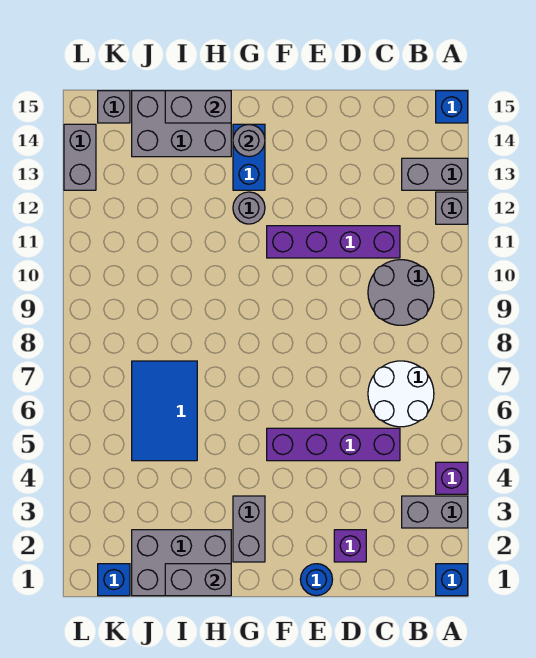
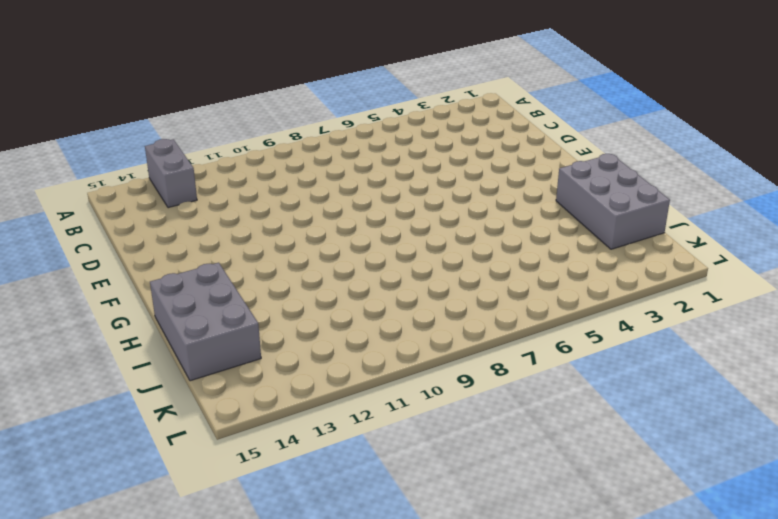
none -> blue brick A1 level 1
none -> grey brick A3:B3 level 1
none -> purple brick A4 level 1

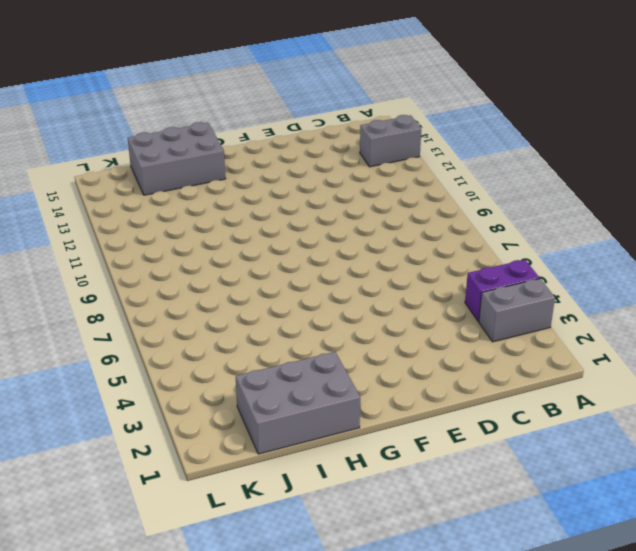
purple brick A4:B4 level 1 -> purple brick A4 level 1
none -> blue brick A1 level 1
none -> grey brick A12 level 1
none -> blue brick A15 level 1

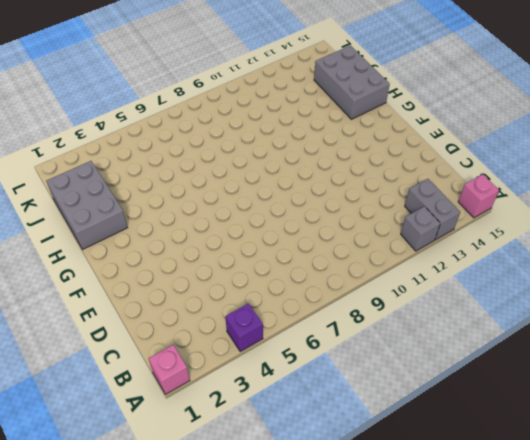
pink brick A1 level 1 -> blue brick A1 level 1
pink brick A15 level 1 -> blue brick A15 level 1
none -> grey brick A3:B3 level 1
none -> white round brick B6:C7 level 1
none -> grey round brick B9:C10 level 1

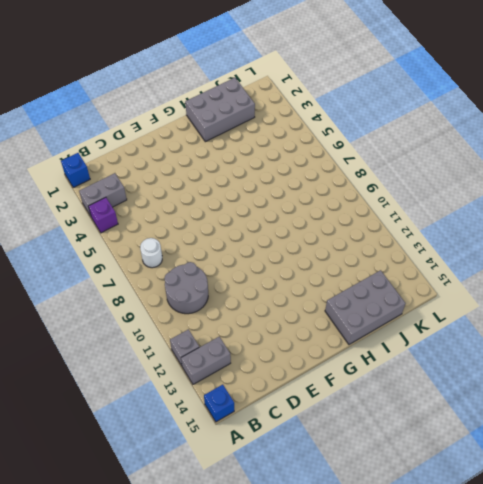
white round brick B7 level 1 -> white round brick B6:C7 level 1
none -> purple brick C5:F5 level 1
none -> purple brick C11:F11 level 1
none -> purple brick D2 level 1

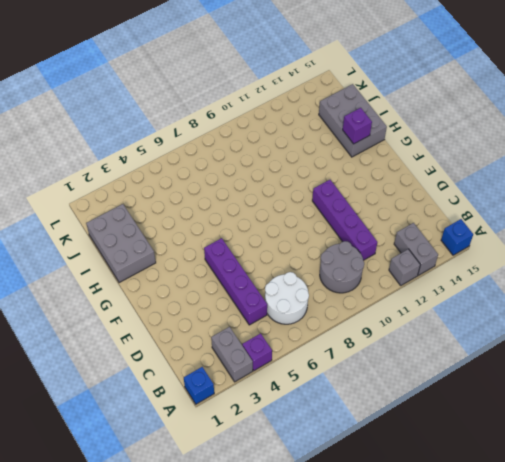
purple brick H14 level 2 -> purple brick D2 level 1
none -> blue round brick E1 level 1
none -> grey brick G2:G3 level 1
none -> grey round brick G12 level 1

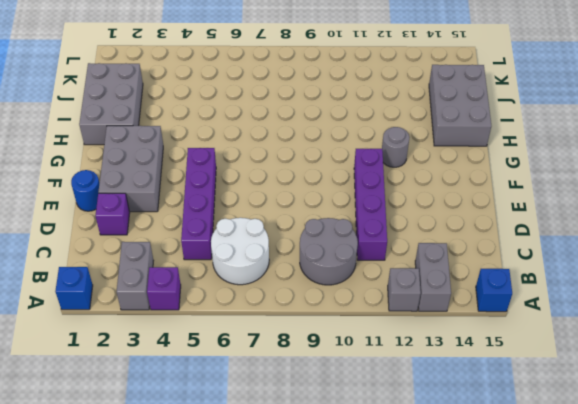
grey brick E2:G3 level 1 -> grey brick G2:G3 level 1
none -> blue brick G13:G14 level 1
none -> blue tile I5:J7 level 1
none -> blue brick K1 level 1

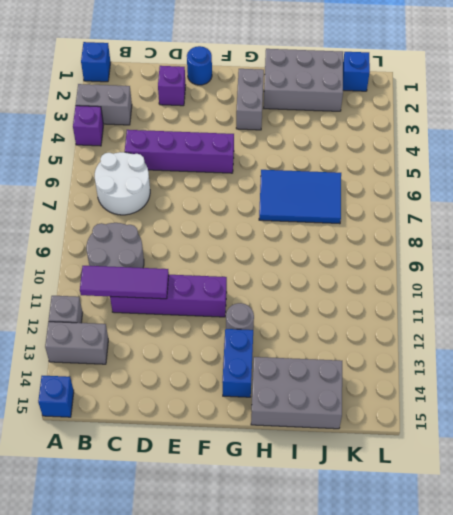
purple tile B11:D11 level 2 -> none
blue tile H6:J7 level 1 -> blue tile I5:J7 level 1
none -> grey brick K15 level 1
none -> grey brick L13:L14 level 1
none -> grey round brick G14 level 2

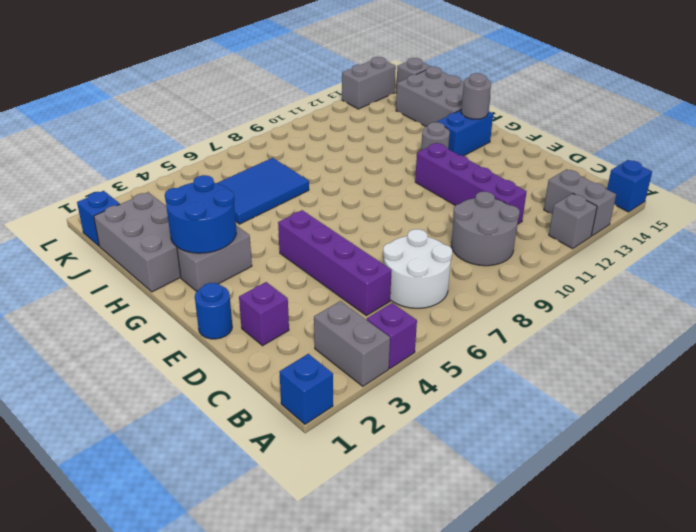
blue round brick G2:H3 level 2 -> none
none -> grey brick H1:I1 level 2
none -> grey brick H15:I15 level 2

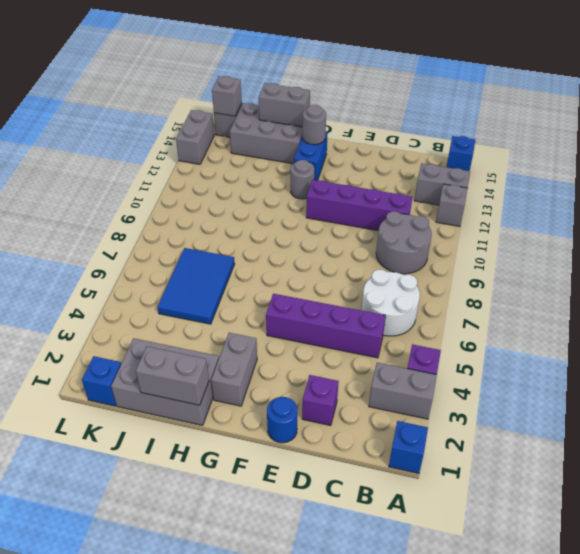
grey brick K15 level 2 -> none

